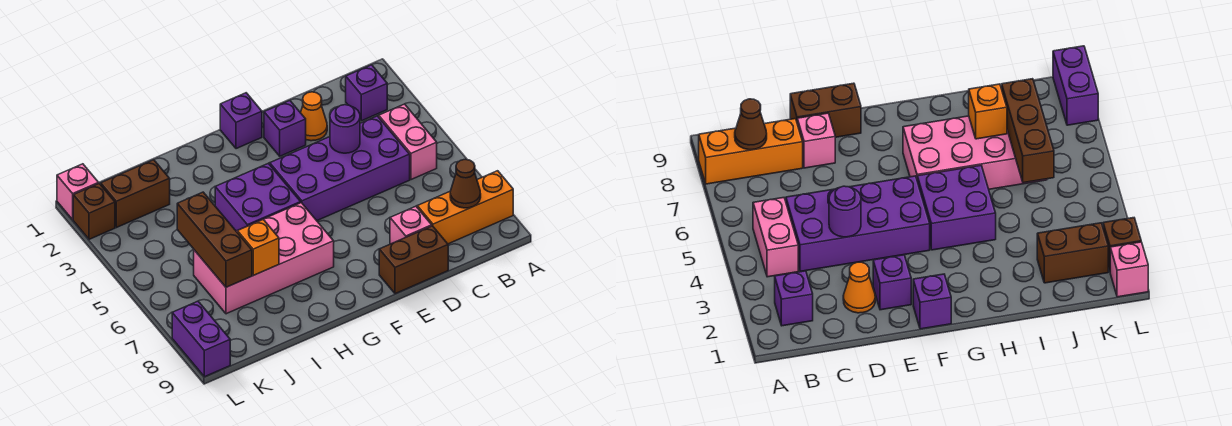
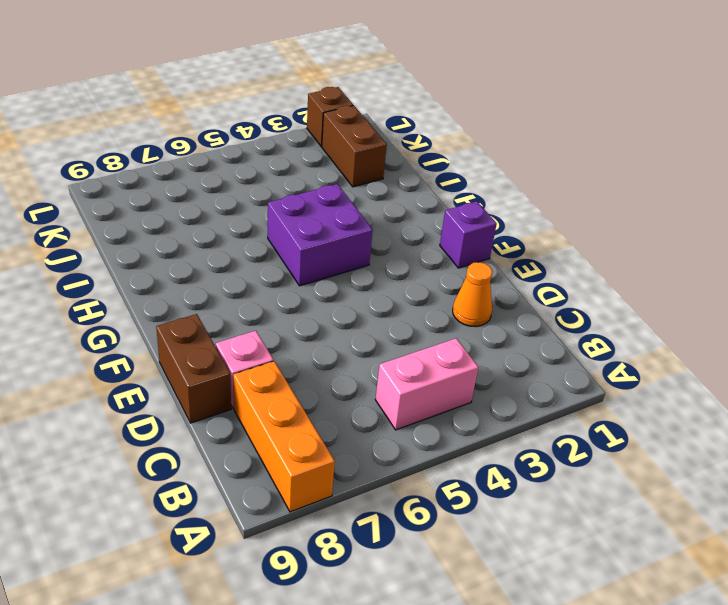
none -> purple brick B2 level 1
none -> purple brick C4:F5 level 1
none -> purple brick E2 level 1

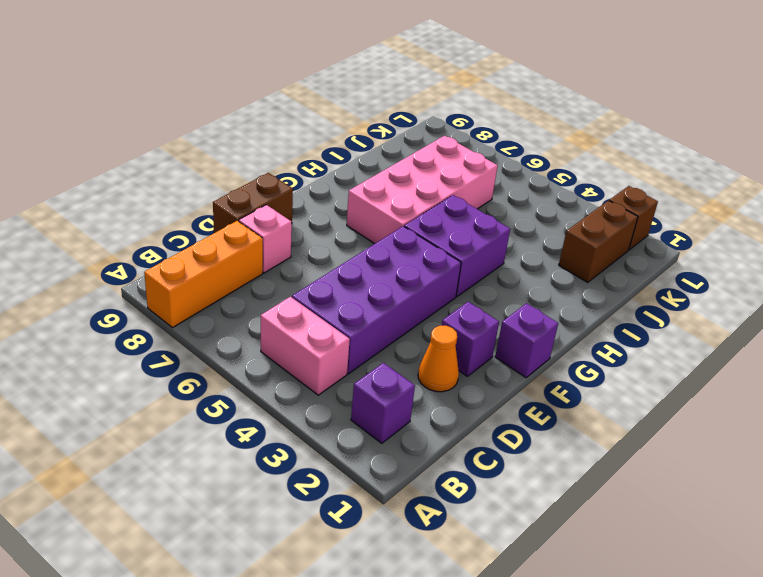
none -> pink brick L1 level 1
none -> purple brick L8:L9 level 1
none -> brown cone B8 level 2

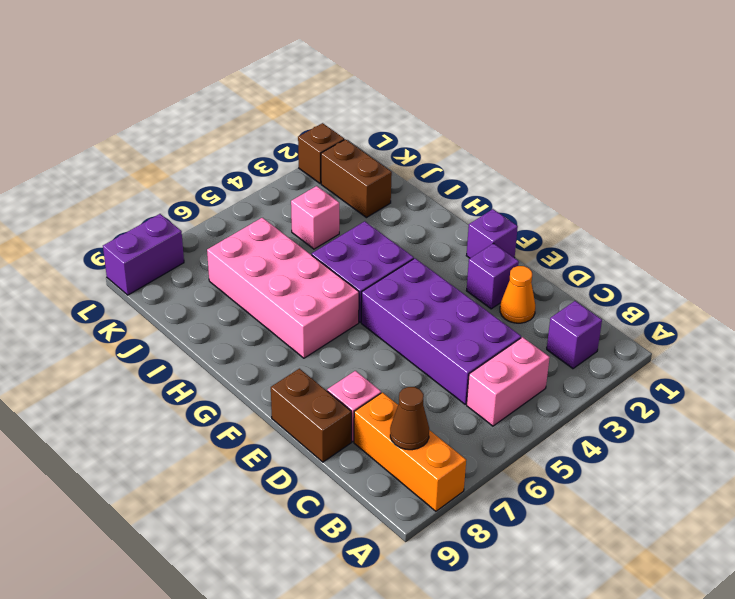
pink brick J4 level 1 -> pink brick L1 level 1
none -> purple round brick D4 level 2
none -> orange brick I7 level 2
none -> brown brick J5:J7 level 2

